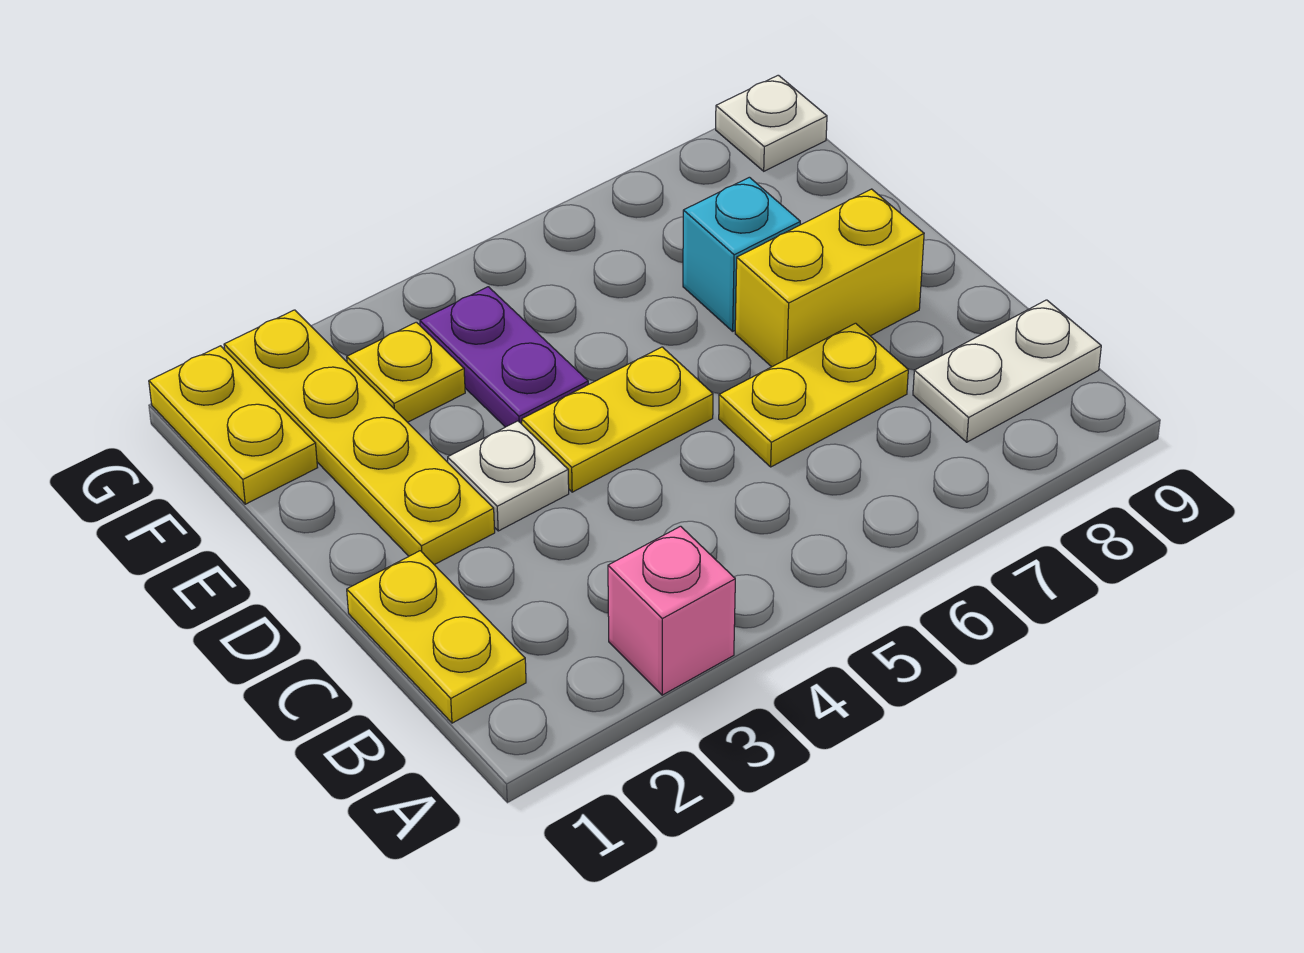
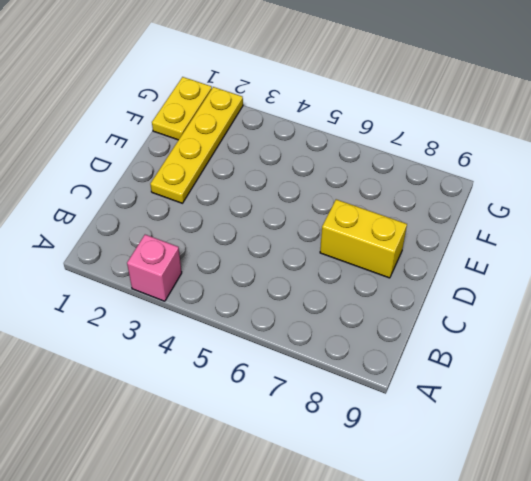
none -> yellow plate B1:C1 level 1
none -> white plate B8:B9 level 1
none -> yellow plate C6:C7 level 1

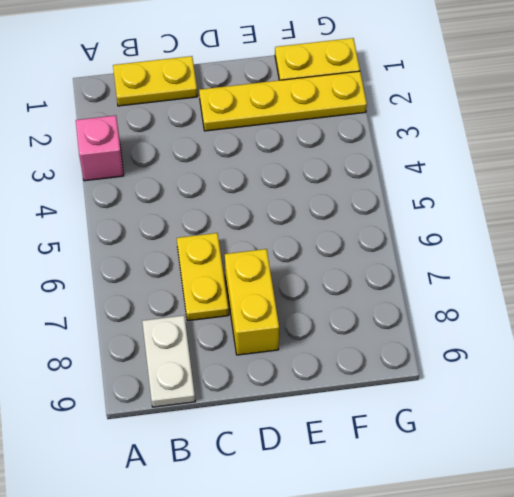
none -> white plate D3 level 1
none -> yellow plate D4:D5 level 1
none -> purple plate E4:F4 level 1

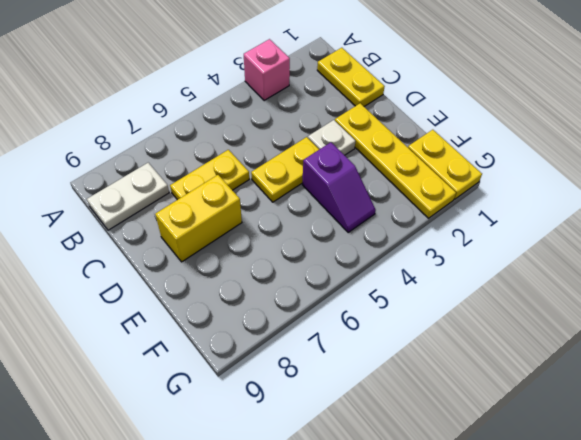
purple slope E4:F4 level 1 top E -> purple plate E4:F4 level 1
none -> cyan brick E7 level 1
none -> yellow plate F3 level 1
none -> white plate G9 level 1

